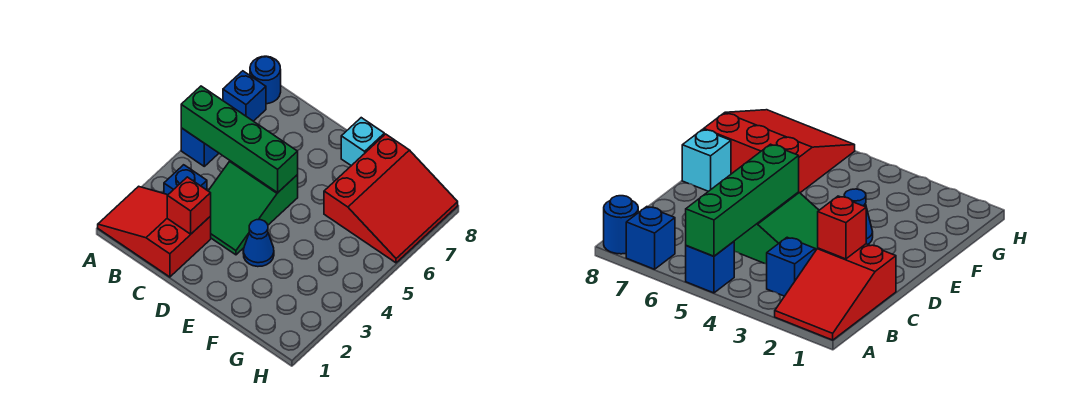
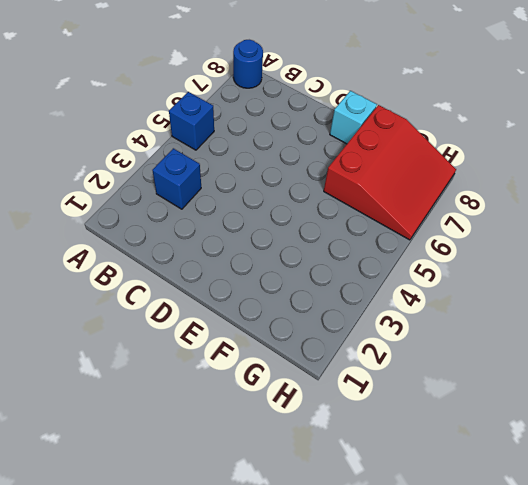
none -> red slope A1:C2 level 1 top C
none -> blue brick A7 level 1

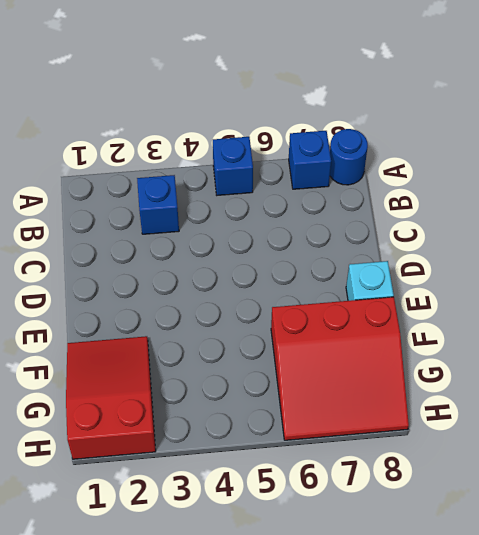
red slope F1:H2 level 1 top H -> red slope A1:C2 level 1 top C
none -> green slope C3:D5 level 1 top 5
none -> blue cone E3 level 1

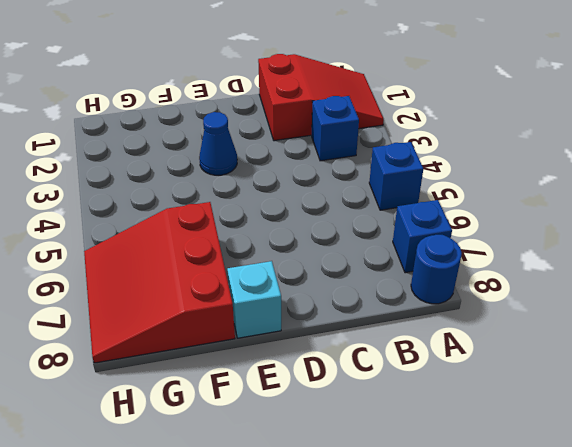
none -> green slope C3:D5 level 1 top 5
none -> green brick A5:D5 level 2

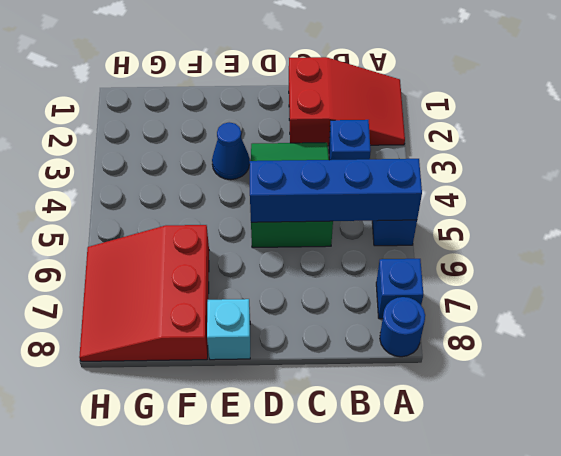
blue brick A5:D5 level 2 -> green brick A5:D5 level 2
none -> red brick C2 level 2

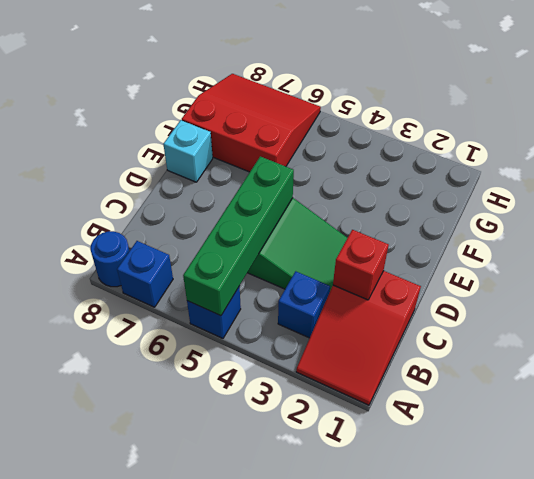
none -> blue cone E3 level 1

